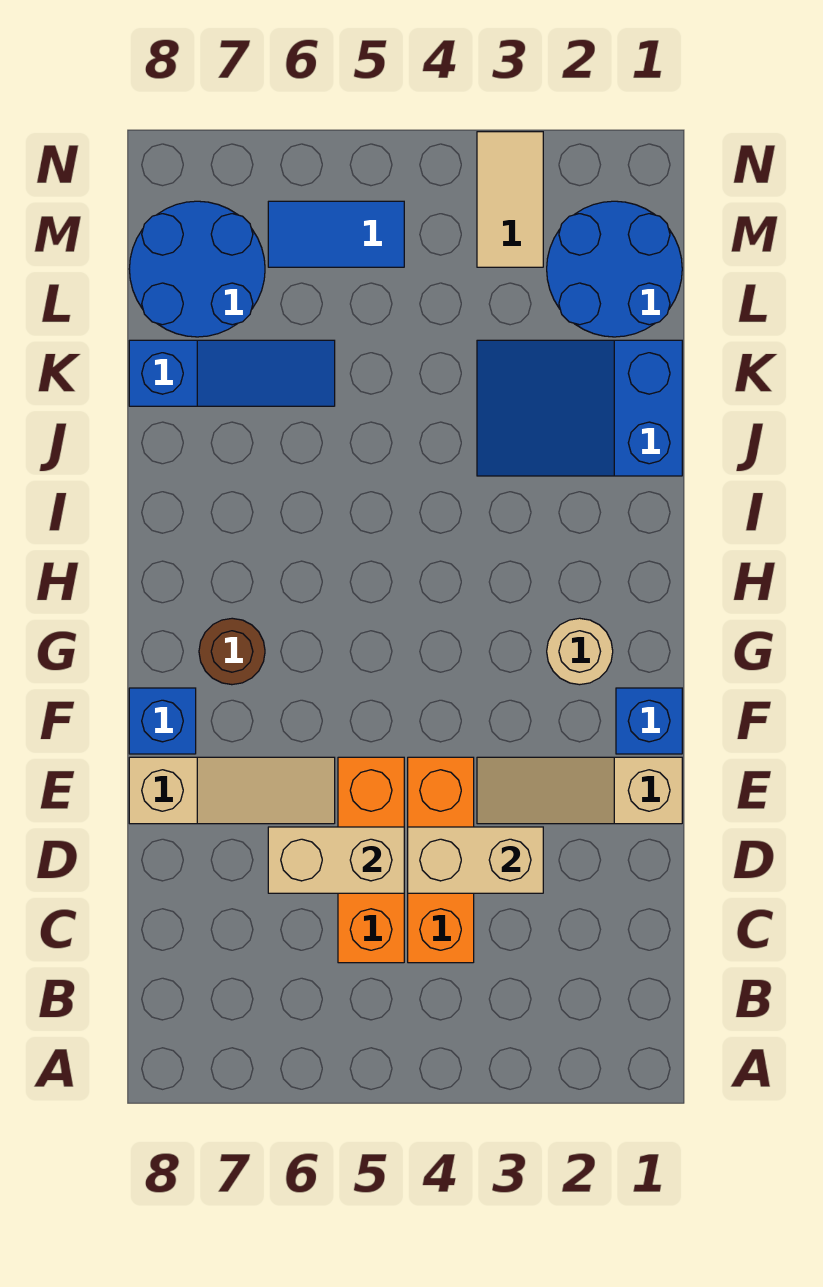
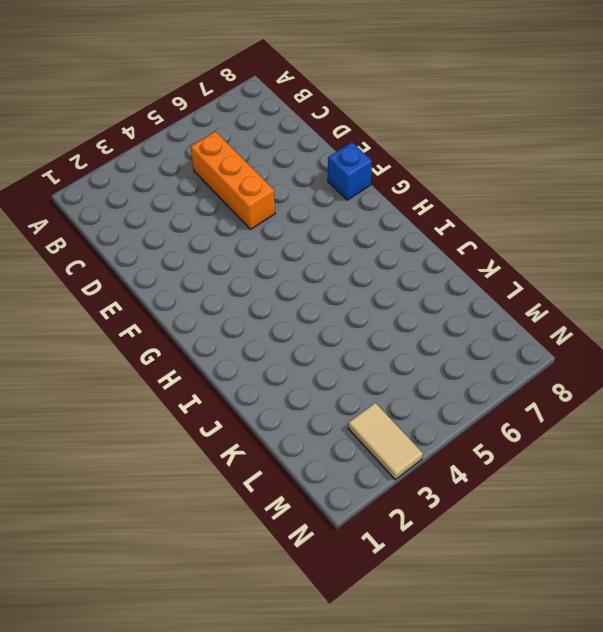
none -> orange brick C4:E4 level 1
none -> tan slope E1:E3 level 1 top 1
none -> tan slope E6:E8 level 1 top 8

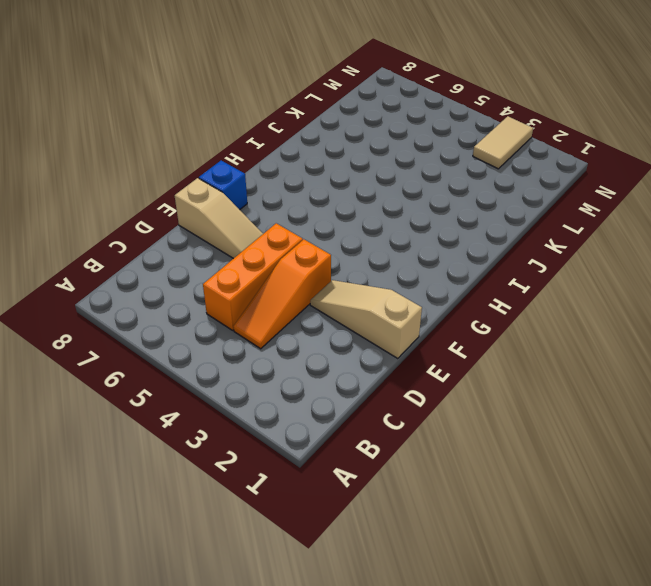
orange slope C4:E4 level 1 top E -> orange brick C4:E4 level 1
none -> blue brick F1 level 1
none -> tan round brick G2 level 1
none -> brown round brick G7 level 1

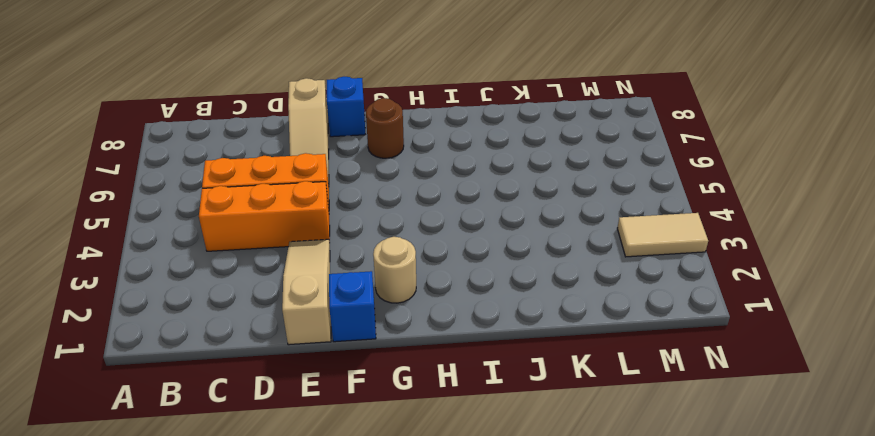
none -> blue slope J1:K3 level 1 top 1
none -> blue slope K6:K8 level 1 top 8
none -> blue round brick L1:M2 level 1

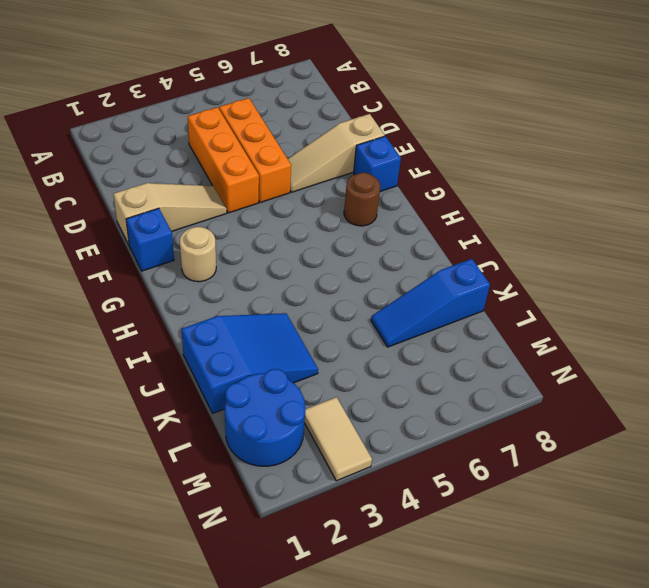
none -> blue round brick L7:M8 level 1
none -> blue tile M5:M6 level 1
none -> tan brick D3:D4 level 2

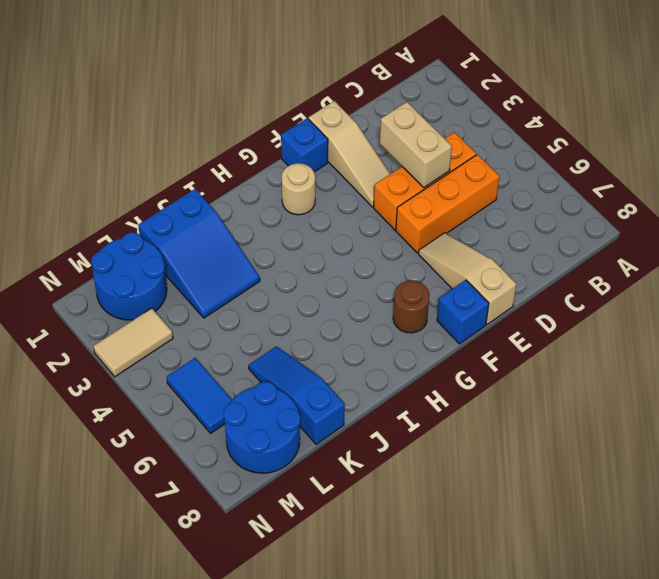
none -> tan brick D5:D6 level 2

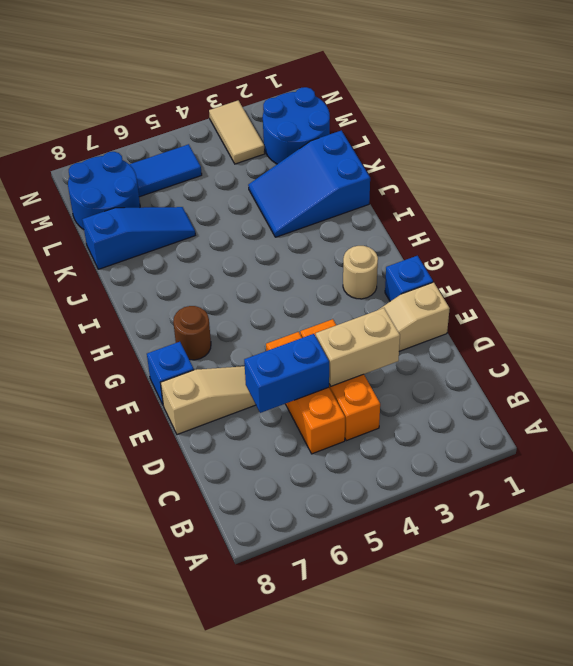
blue brick D5:D6 level 2 -> tan brick D5:D6 level 2

